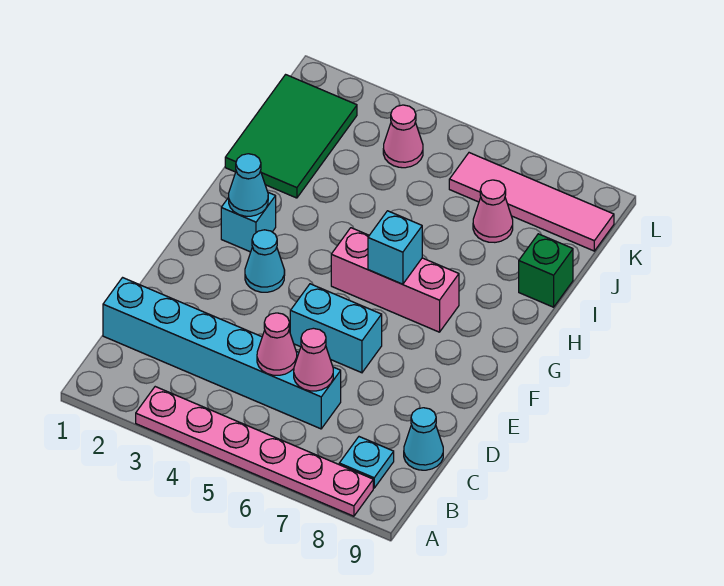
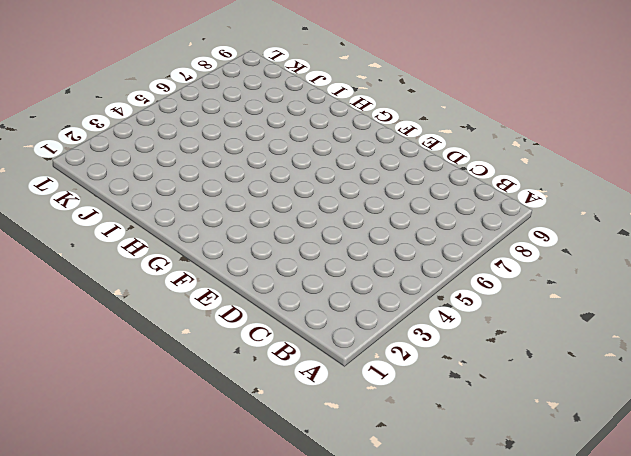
none -> pink plate A3:A8 level 1
none -> cyan plate B8 level 1
none -> cyan brick C1:C6 level 1

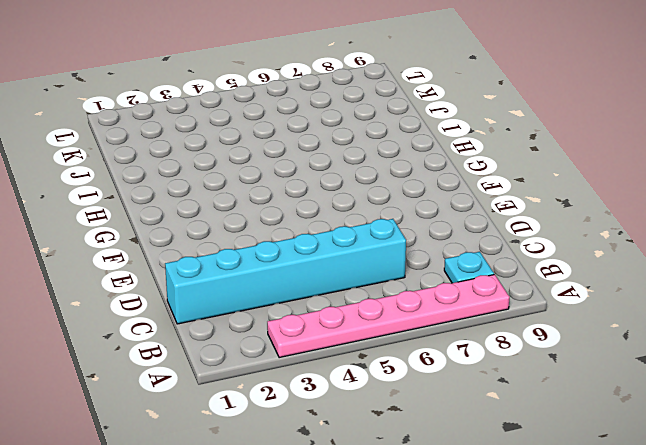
none -> cyan cone C9 level 1
none -> cyan brick E5:E6 level 1
none -> cyan cone F3 level 1

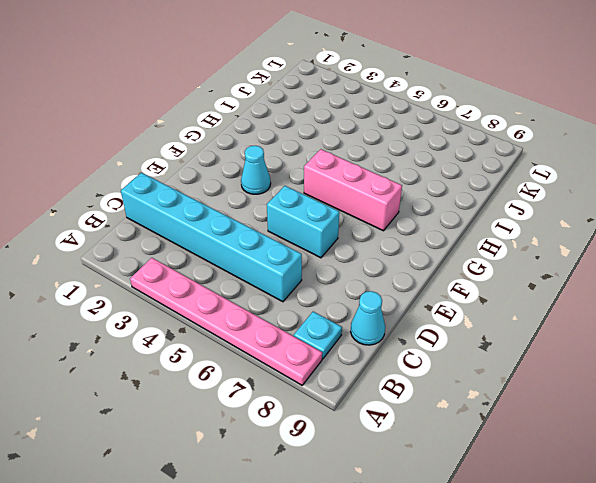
none -> cyan brick G2 level 1
none -> green tile I1:K2 level 1
none -> green brick I9 level 1

